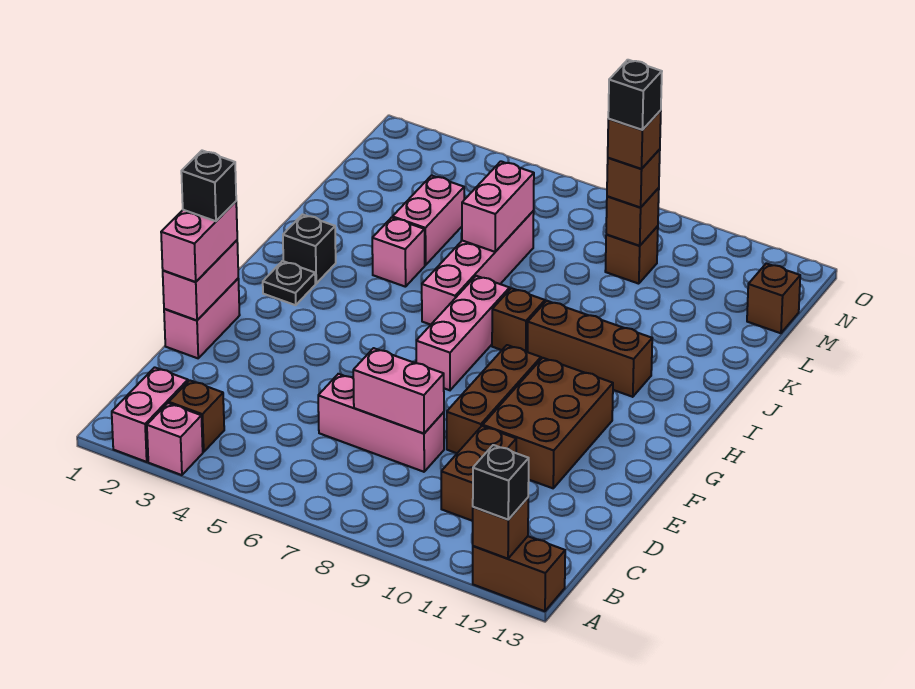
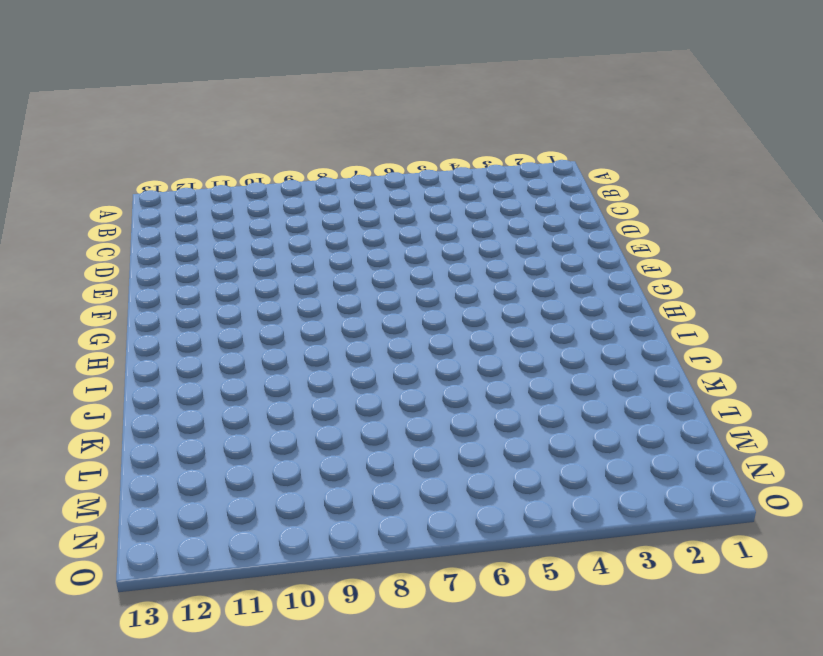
none -> pink brick A2:B2 level 1
none -> pink brick A3 level 1
none -> brown brick A12:A13 level 1
none -> brown brick B3 level 1

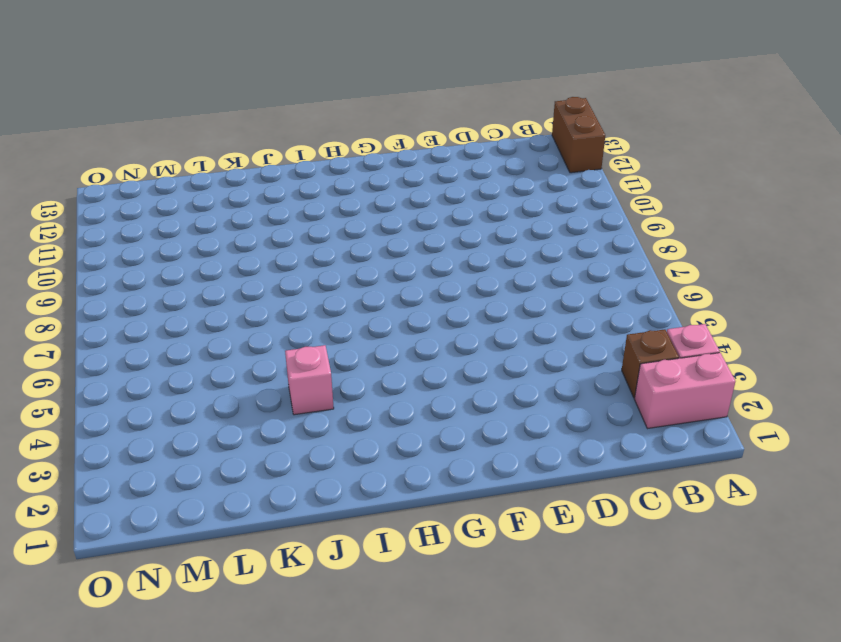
none -> brown brick C10:D10 level 1
none -> pink brick D6:D8 level 1
none -> pink brick E1:F1 level 1
none -> brown brick E9:G9 level 1

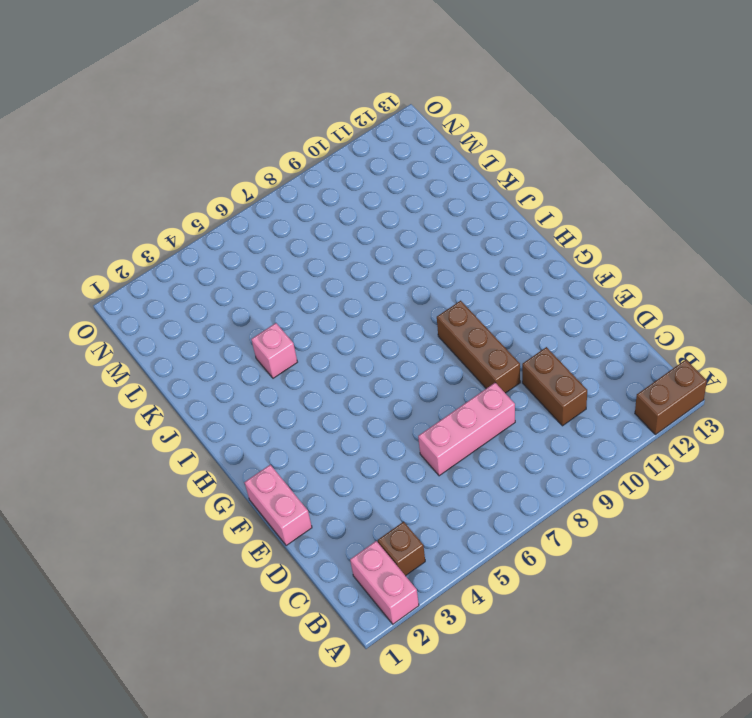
none -> pink brick A3 level 1
none -> brown brick E10:G11 level 1
none -> pink brick G7:I7 level 1
none -> black plate H2 level 1

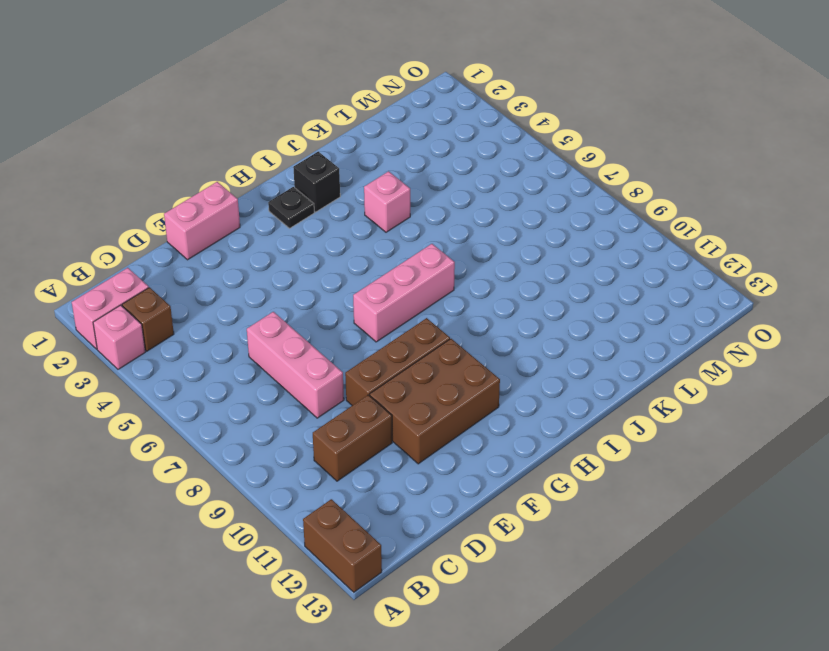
none -> pink brick I6:L6 level 1
none -> brown brick I8 level 1
none -> brown brick I9:I11 level 1
none -> pink brick K4:L4 level 1

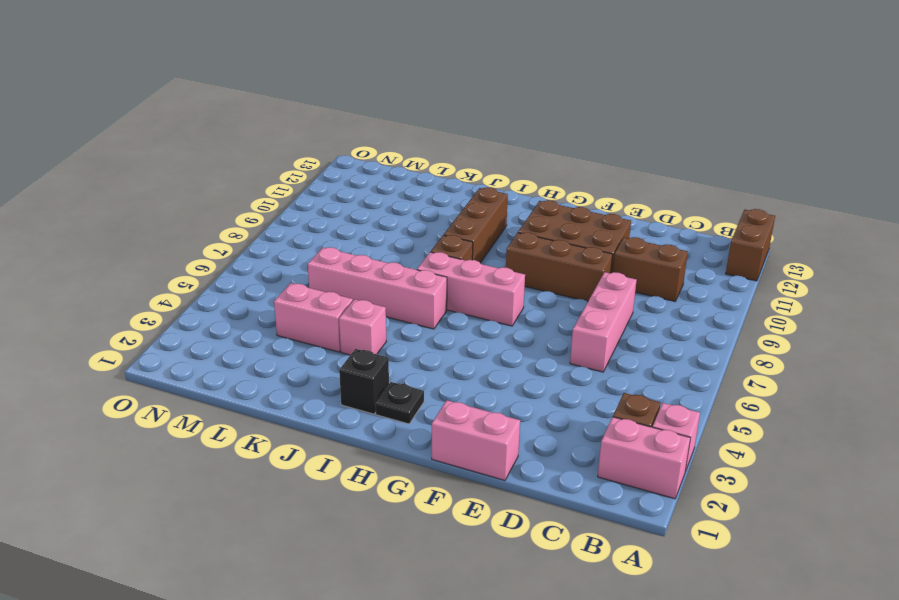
none -> brown brick M9 level 1
none -> brown brick M13 level 1
none -> brown brick A12 level 2
none -> pink brick D7:D8 level 2

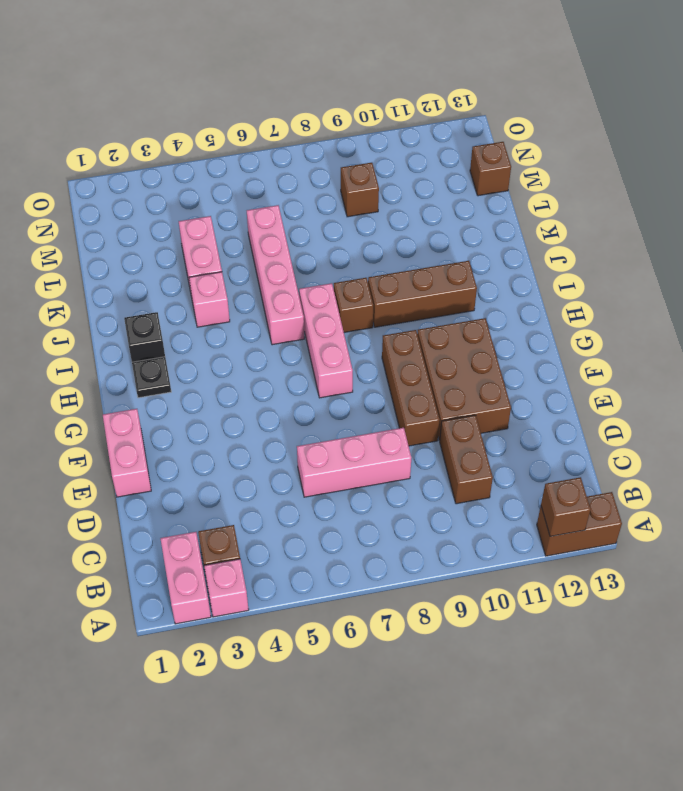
none -> pink brick D7:D8 level 2
none -> pink brick E1:F1 level 2
none -> pink brick K6:L6 level 2
none -> brown brick M9 level 2

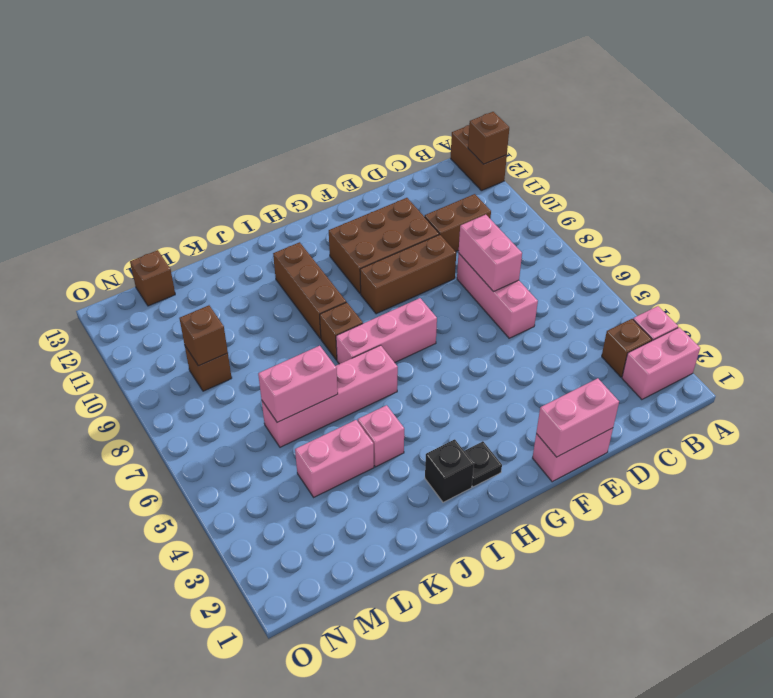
none -> black brick A12 level 3
none -> pink brick E1:F1 level 3
none -> brown brick M9 level 3
none -> black brick F1 level 4

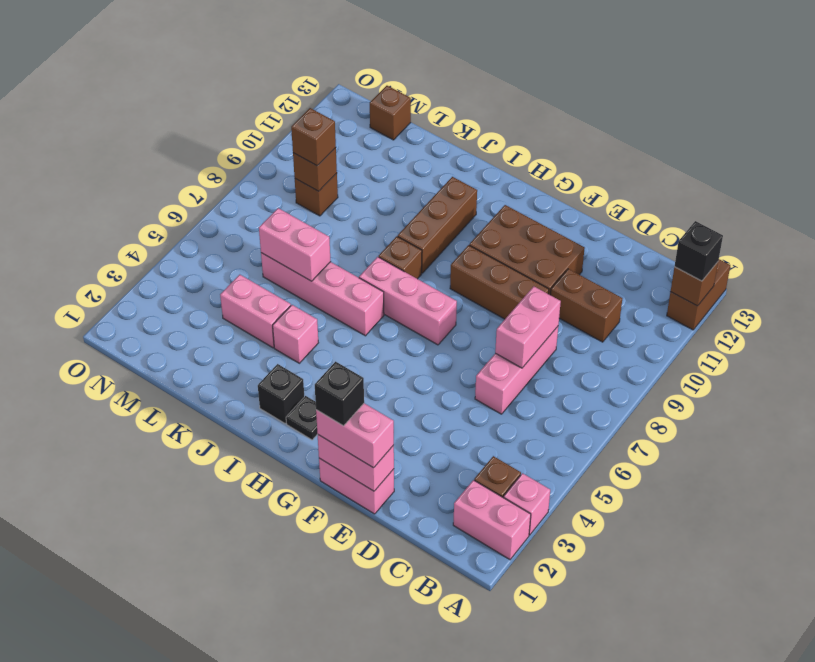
none -> brown brick M9 level 4
none -> black brick M9 level 5

